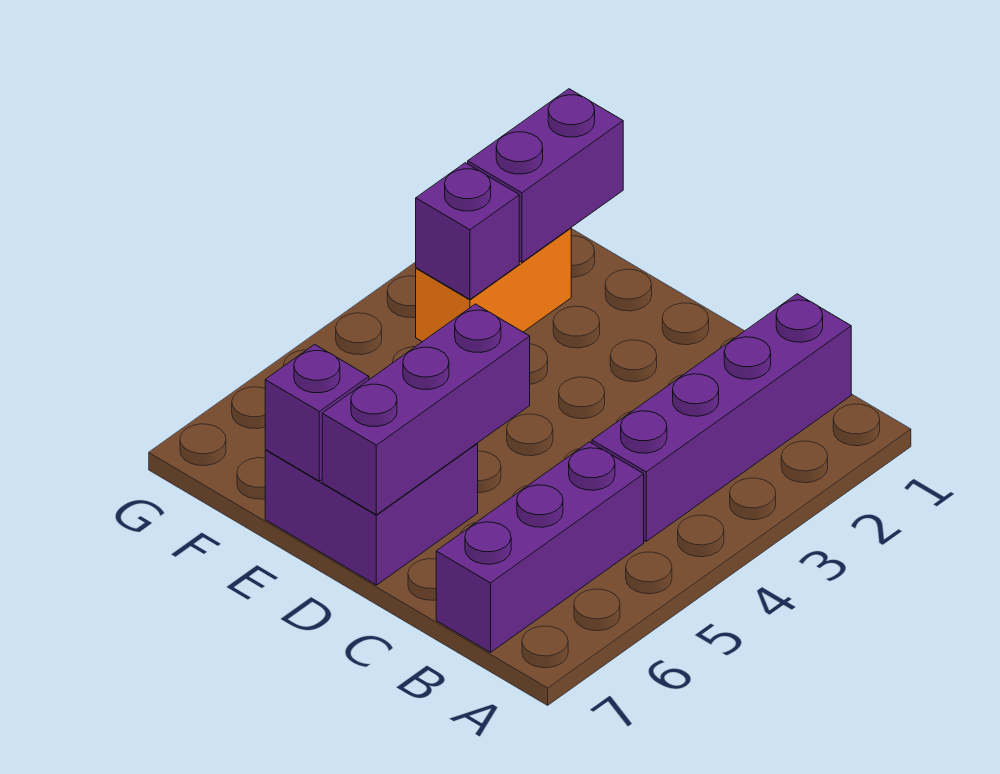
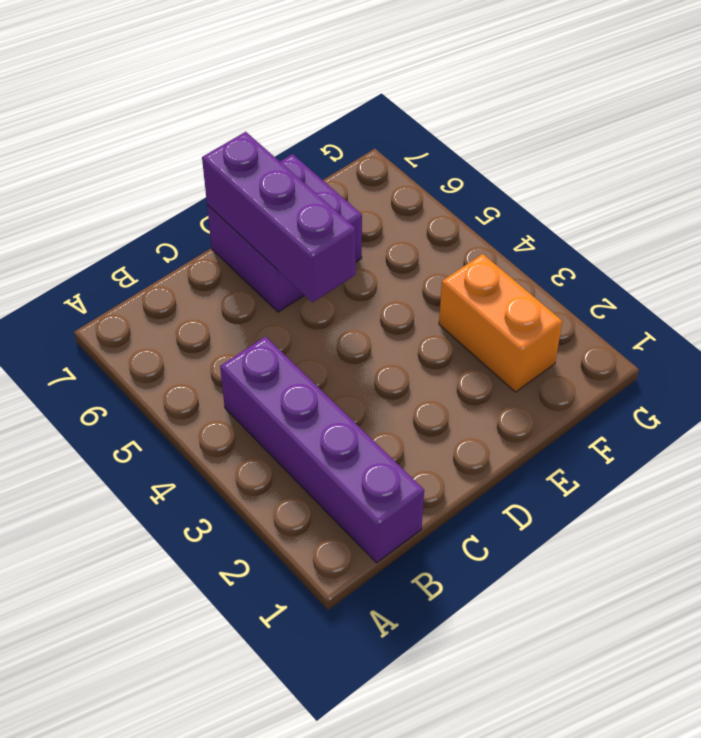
none -> purple brick B5:B7 level 1
none -> purple brick E7 level 2

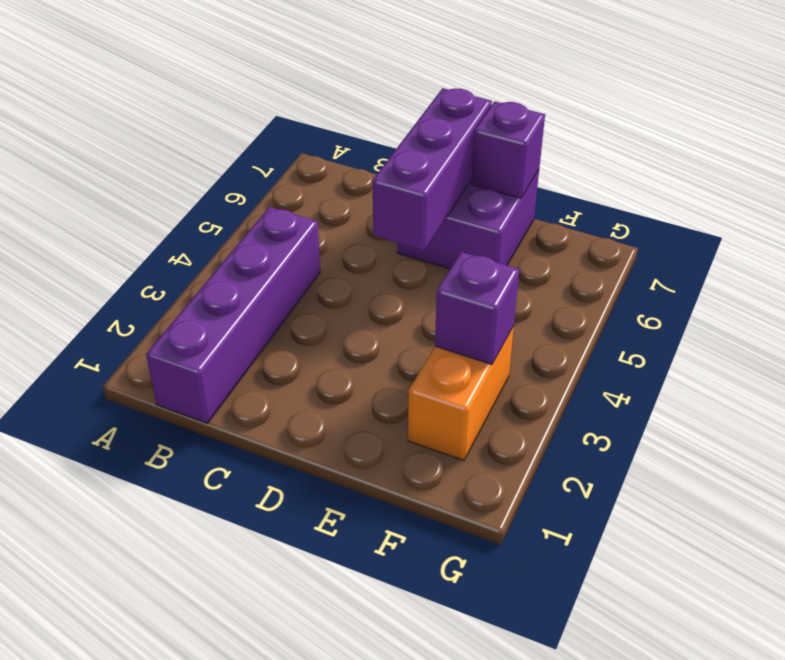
none -> purple brick B5:B7 level 1
none -> purple brick F1:F2 level 2

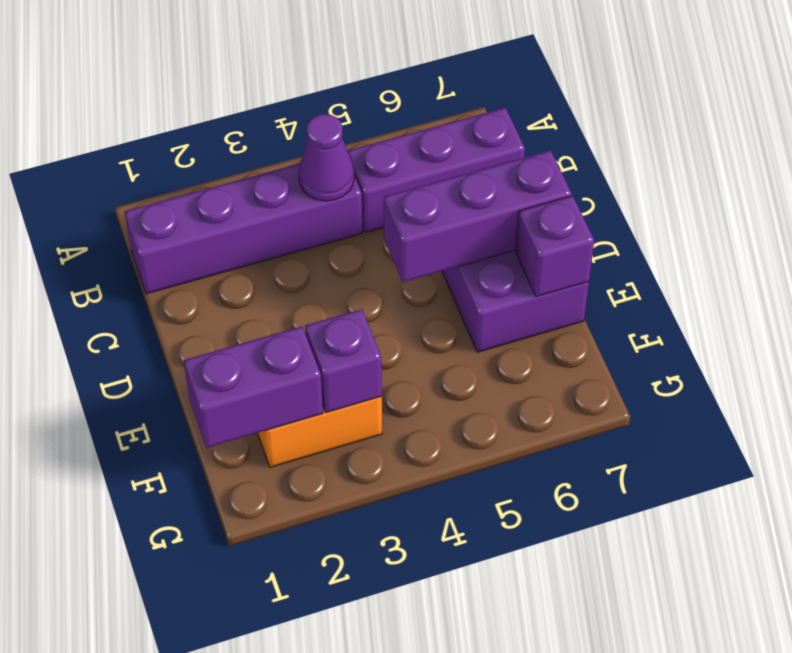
purple cone B4 level 2 -> none

